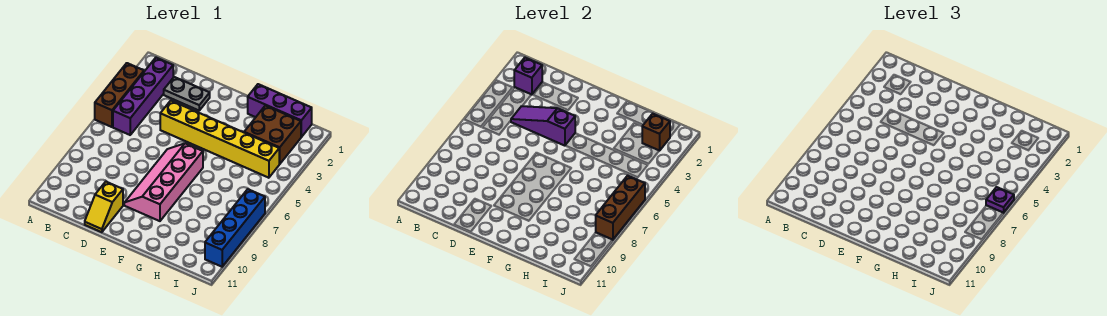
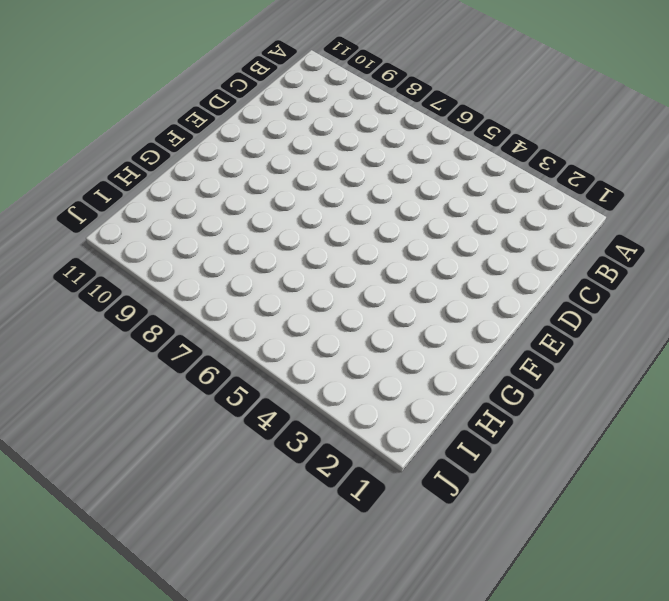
none -> brown brick A3:A5 level 1
none -> purple brick B2:B5 level 1
none -> grey plate C2:D2 level 1

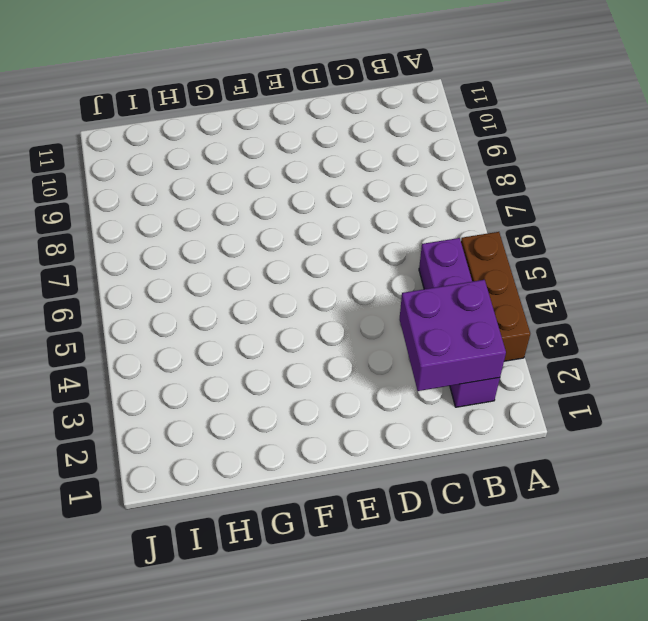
purple brick B2:C3 level 2 -> purple brick B2 level 2
none -> grey plate C2:D2 level 1
none -> yellow brick D4:I4 level 1
none -> yellow slope D10:D11 level 1 top 10

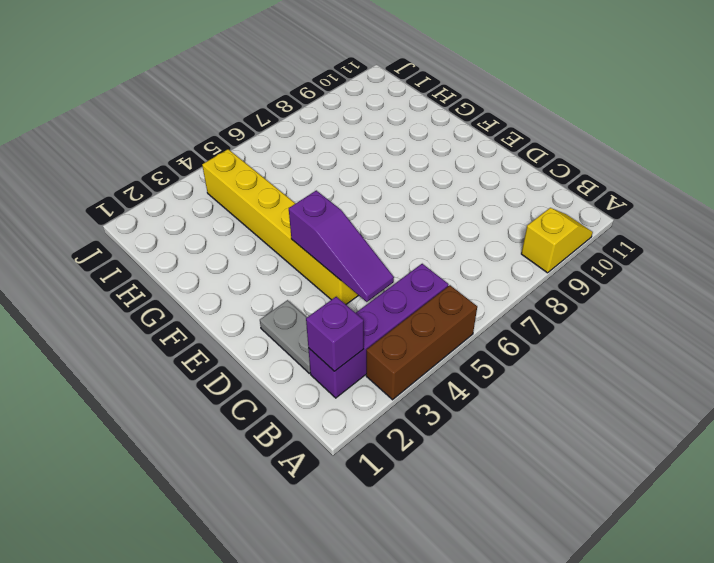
yellow slope A9:A10 level 1 top 9 -> yellow slope D10:D11 level 1 top 10
none -> pink slope E6:F9 level 1 top F
none -> purple brick G1:I1 level 1
none -> brown brick H2:I3 level 1

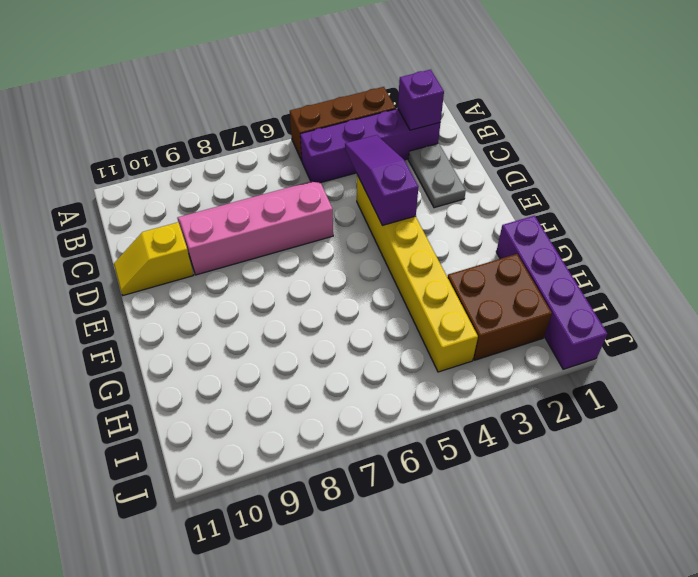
pink slope C6:D9 level 1 top D -> pink slope E6:F9 level 1 top F
purple brick G1:J1 level 1 -> purple brick G1:I1 level 1
none -> blue brick J7:J10 level 1
none -> brown brick I2 level 2
none -> brown brick J6:J8 level 2

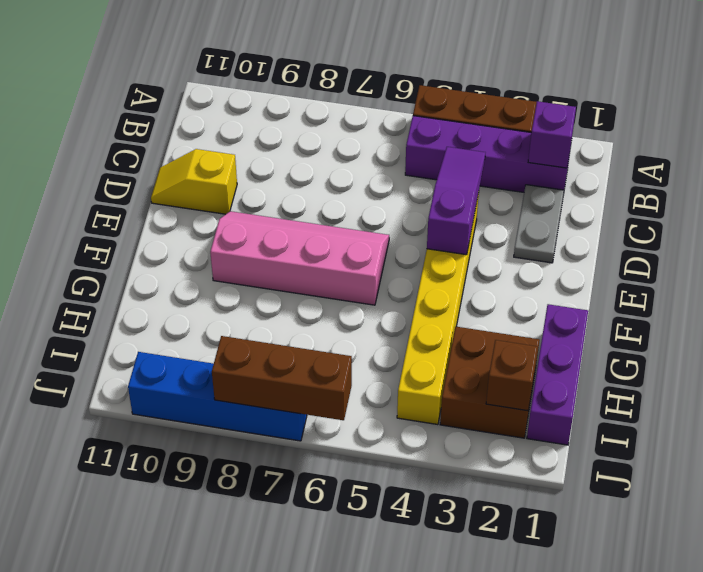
none -> purple plate J6 level 3

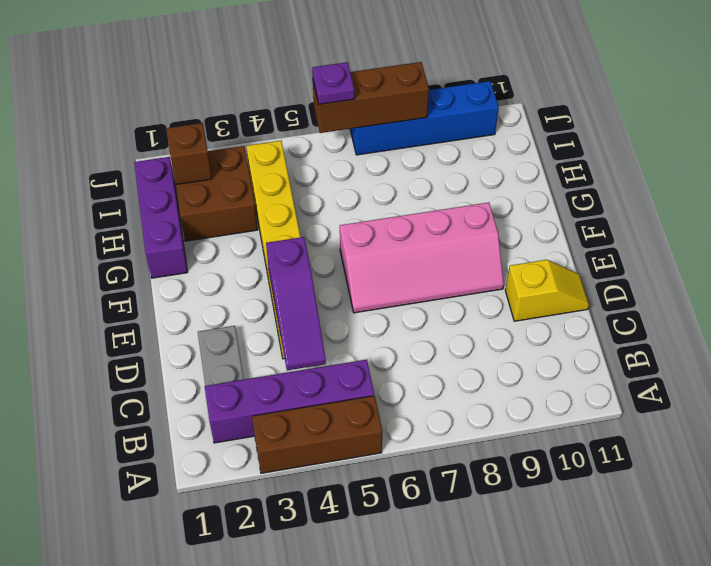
none -> purple brick B2 level 2

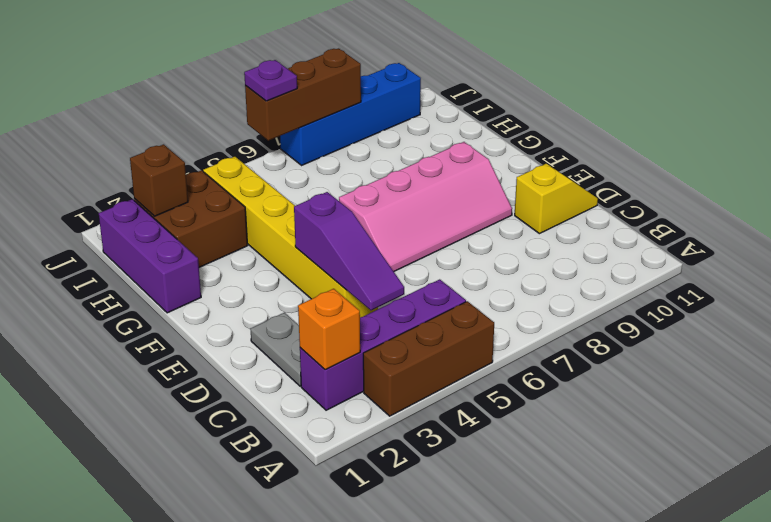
orange brick B2 level 2 -> purple brick B2 level 2

